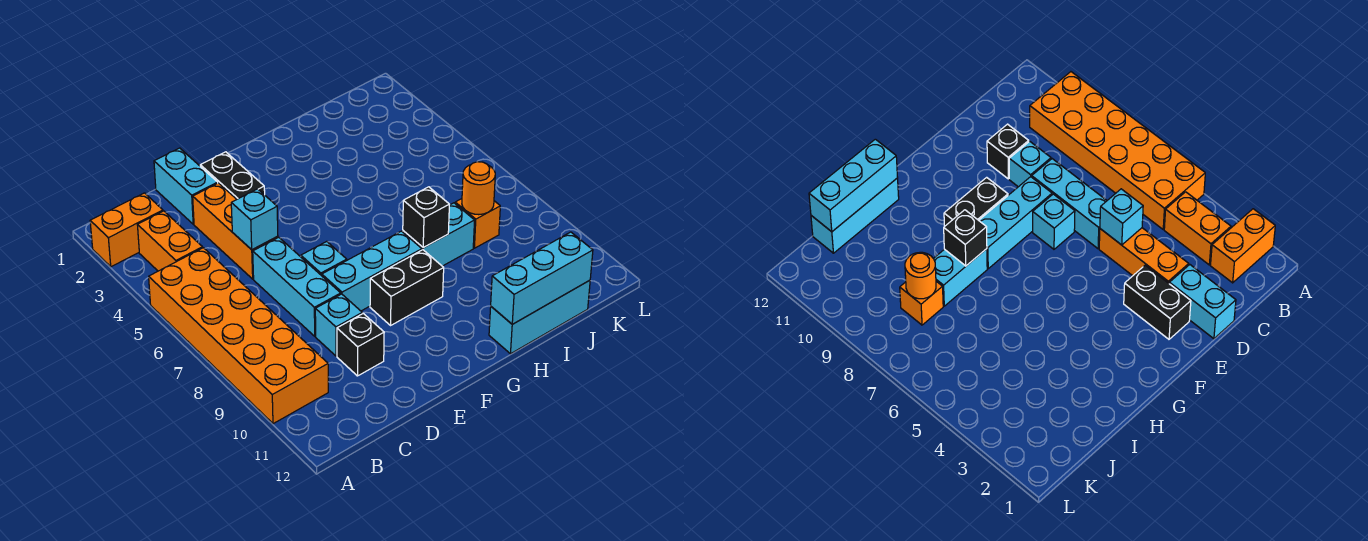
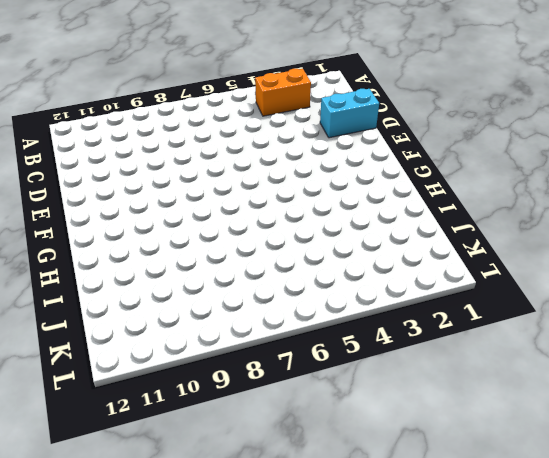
none -> orange brick A2:B2 level 1
none -> orange brick A5:B10 level 1
none -> orange brick D3:D5 level 1

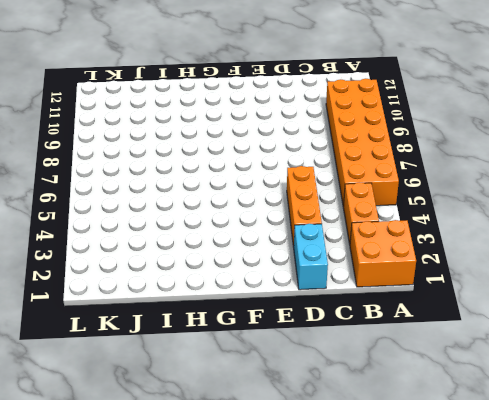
orange brick A1:B2 level 1 -> orange brick A2:B2 level 1
none -> cyan brick D6:D8 level 1
none -> cyan brick D9 level 1
none -> black brick D10 level 1

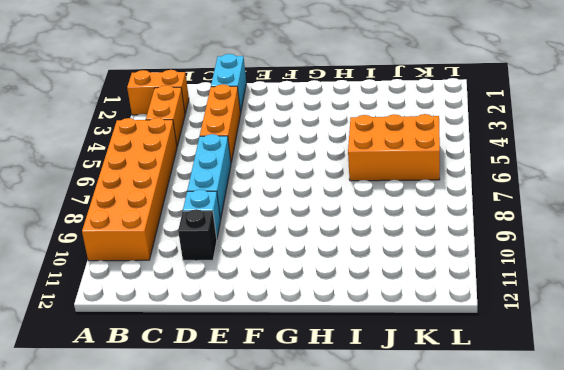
orange brick I5:K6 level 1 -> none
none -> black brick E2:E3 level 1
none -> cyan brick E7 level 1
none -> cyan brick E8:G8 level 1

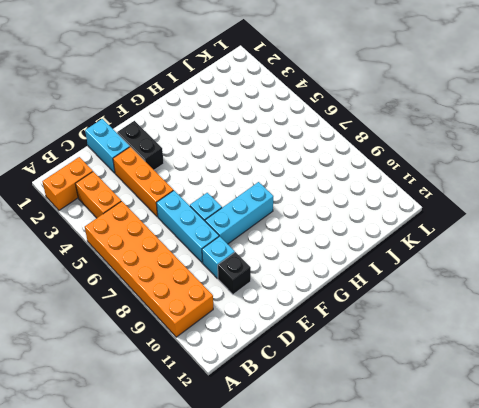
none -> black brick F9:G9 level 1
none -> cyan brick H8:I8 level 1
none -> cyan brick H12:J12 level 1

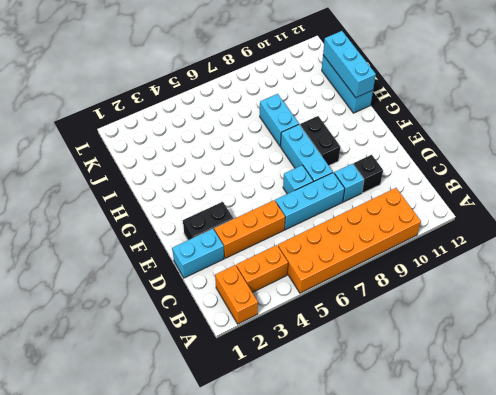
none -> orange brick J8 level 1
none -> cyan brick D5 level 2
none -> black brick H8 level 2

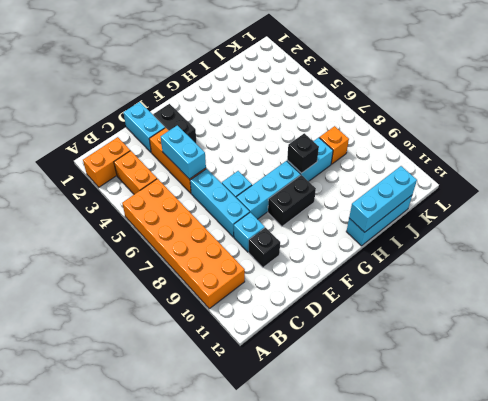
cyan brick D4:D5 level 2 -> cyan brick D5 level 2
none -> orange round brick J8 level 2

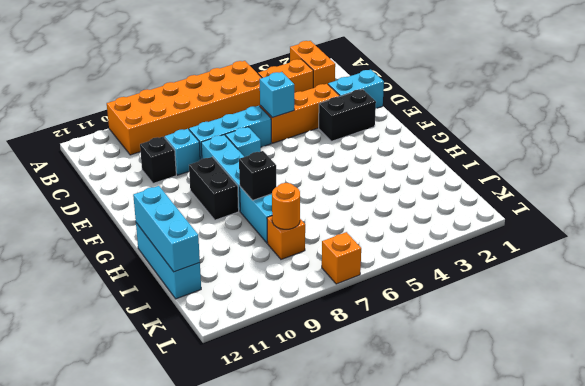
orange brick L7 level 1 -> none

